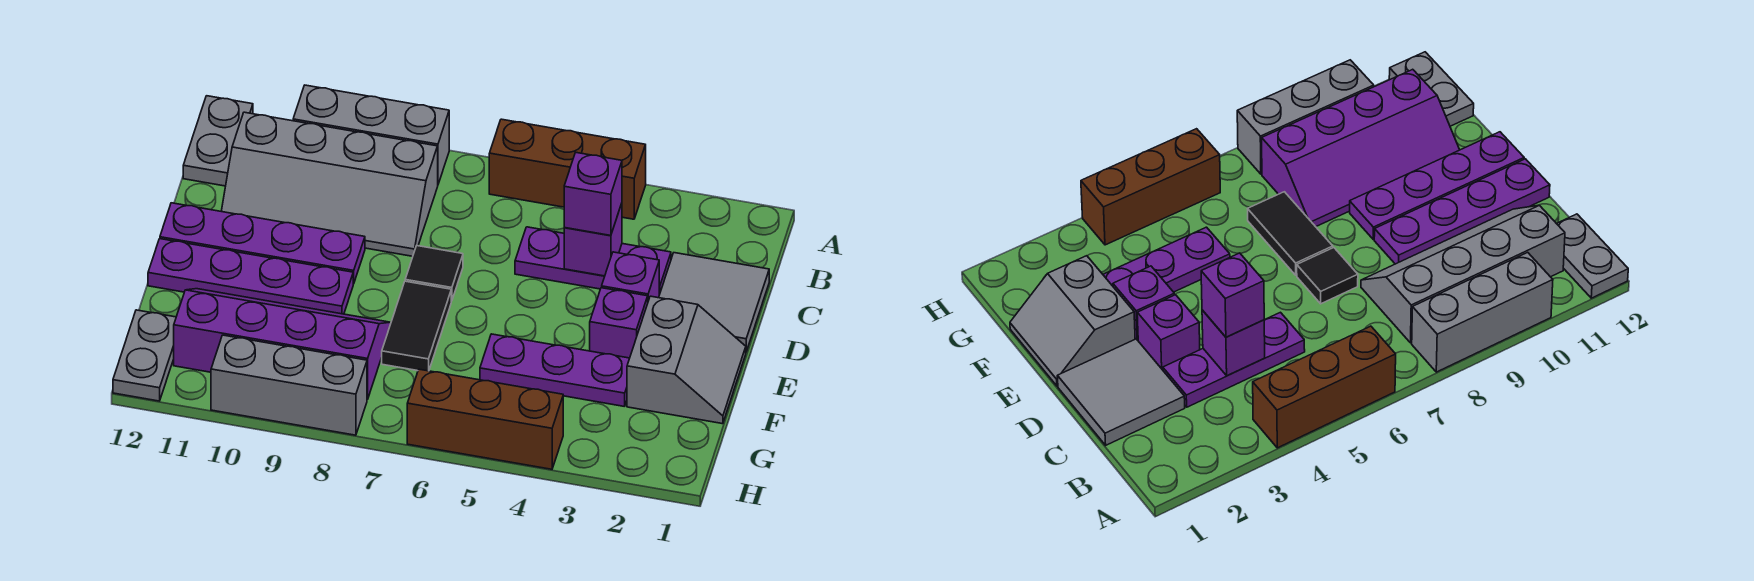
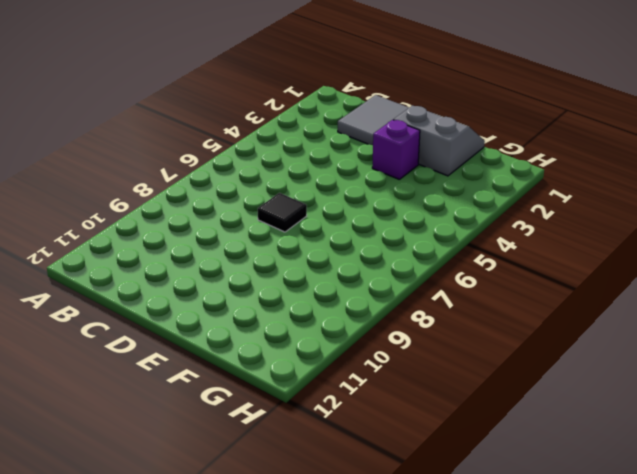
none -> brown brick A4:A6 level 1
none -> grey brick A8:A10 level 1
none -> grey plate A12:B12 level 1

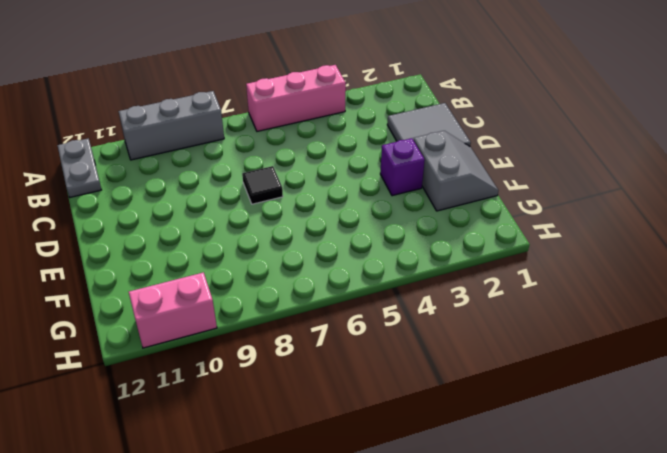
pink brick A4:A6 level 1 -> brown brick A4:A6 level 1
pink brick H10:H11 level 1 -> grey brick H8:H10 level 1
none -> grey slope B8:C11 level 1 top B
none -> purple plate C3:C5 level 1
none -> purple brick D3 level 1

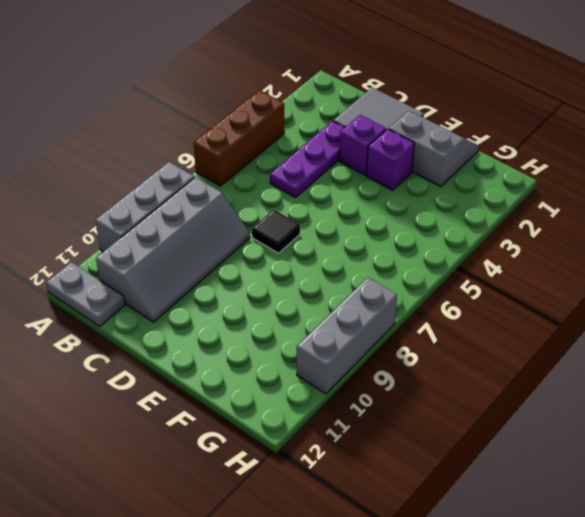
none -> purple plate D9:D12 level 1
none -> black tile E7:F7 level 1
none -> purple plate E9:E12 level 1

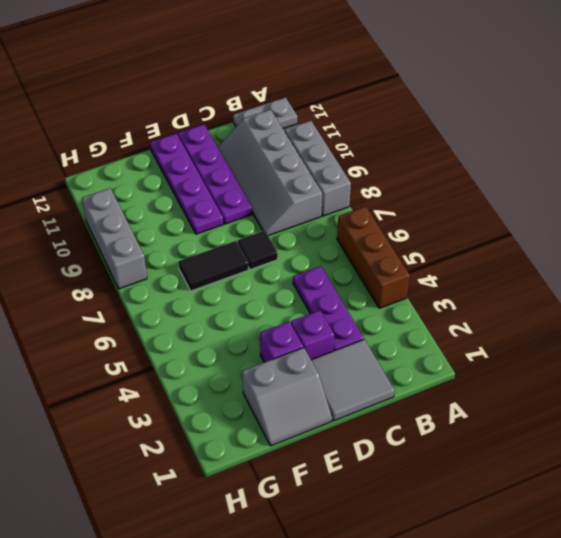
none -> purple plate F3:F5 level 1
none -> purple slope F8:G11 level 1 top G
none -> grey plate G12:H12 level 1

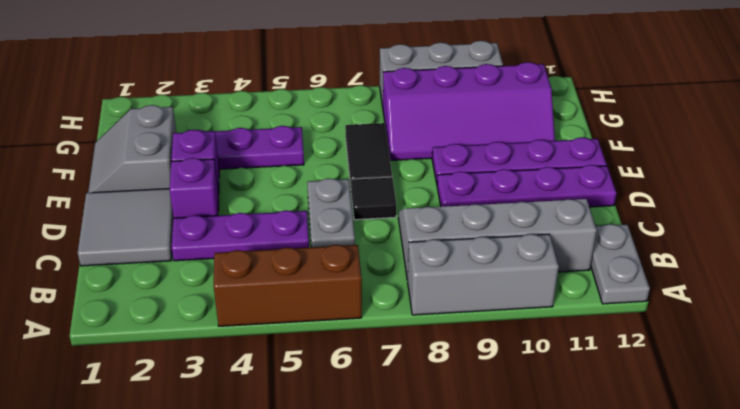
grey plate C6:D6 level 1 -> grey plate G12:H12 level 1
none -> brown brick H4:H6 level 1
none -> purple brick C4 level 2
none -> purple brick C4 level 3

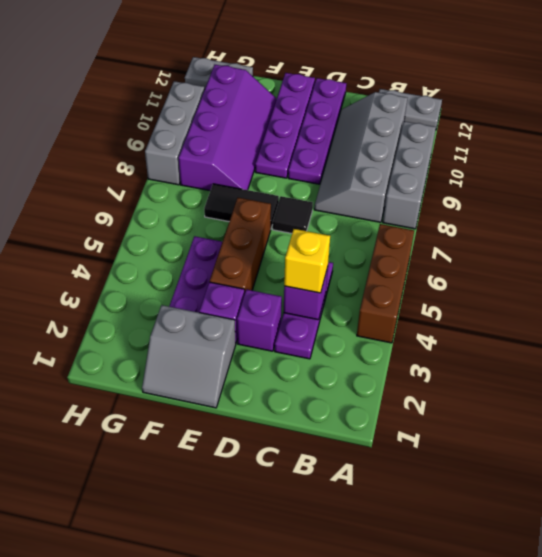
yellow brick C4 level 3 -> purple brick C4 level 3
brown brick E4:E6 level 1 -> brown brick H4:H6 level 1
none -> grey tile C1:D2 level 1

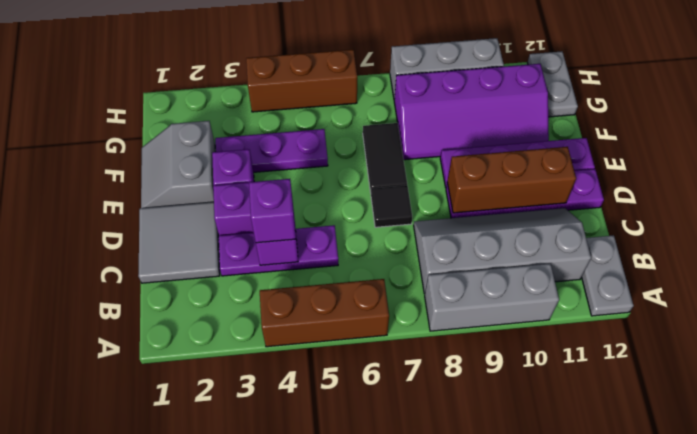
brown brick D9:D11 level 2 -> none

